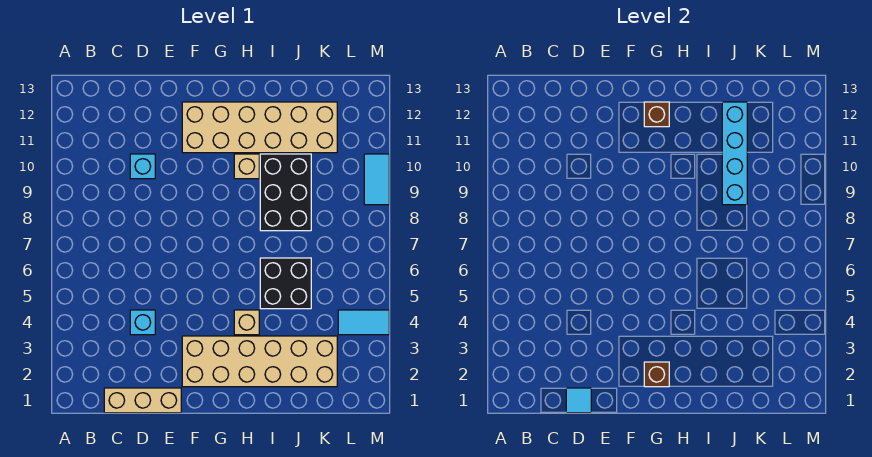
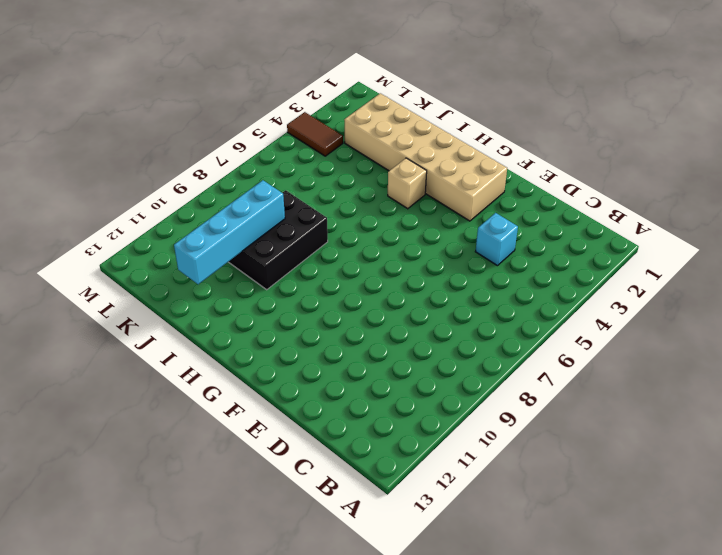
brown tile L4:M4 level 1 -> cyan tile L4:M4 level 1
none -> tan brick C1:E1 level 1
none -> cyan brick D10 level 1
none -> tan brick F11:K12 level 1

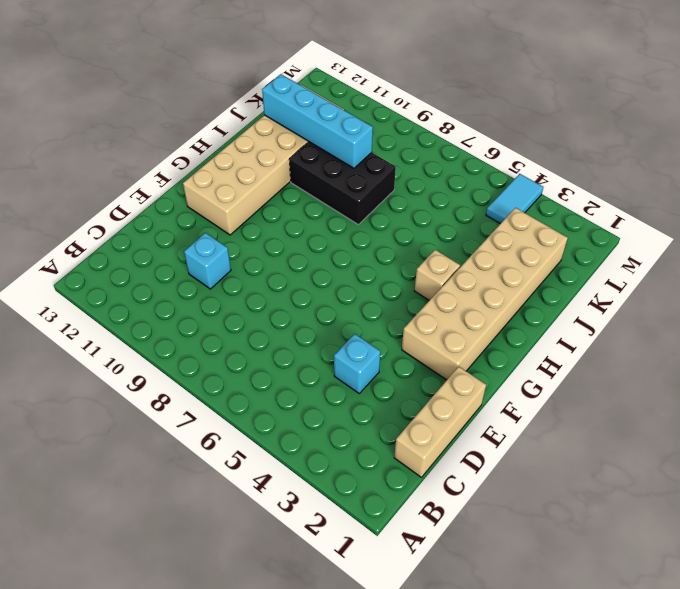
none -> tan brick H10 level 1
none -> black brick I5:J6 level 1
none -> cyan tile M9:M10 level 1

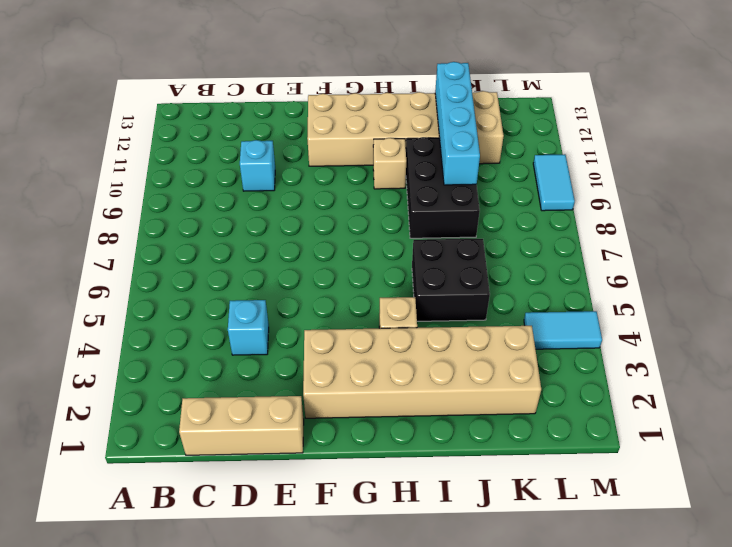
none -> cyan tile D1 level 2
none -> brown brick G2 level 2
none -> brown brick G12 level 2

